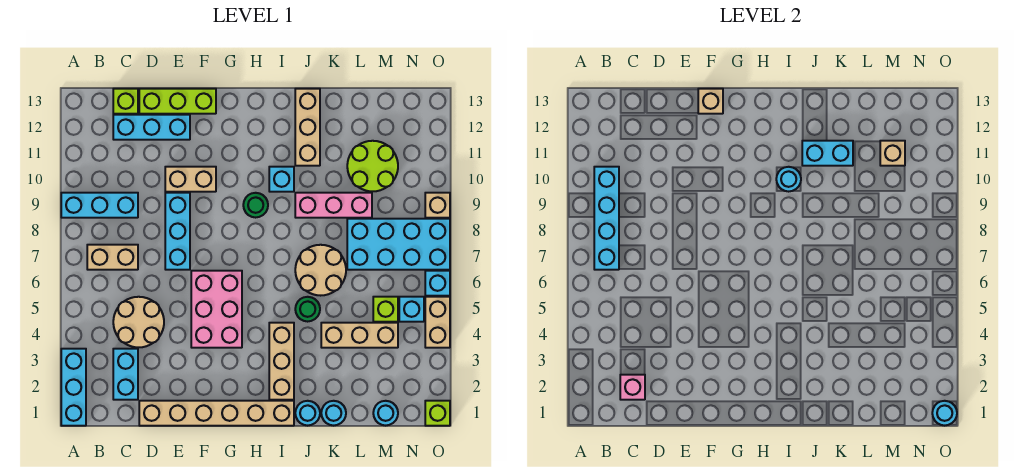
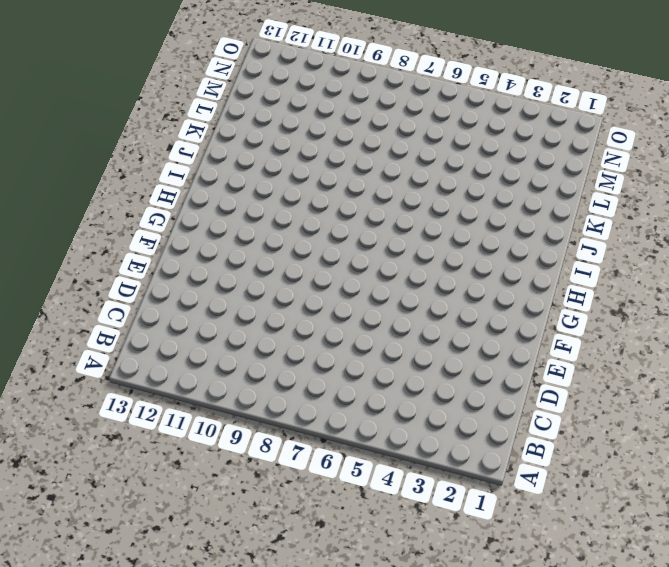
none -> cyan brick A1:A3 level 1
none -> cyan brick A9:C9 level 1
none -> tan brick B7:C7 level 1
none -> cyan brick C2:C3 level 1

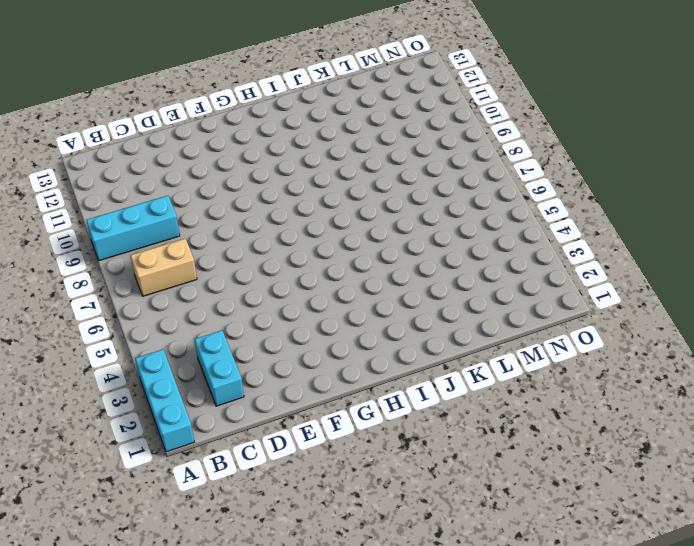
none -> tan round brick C4:D5 level 1
none -> cyan brick C12:E12 level 1
none -> lime brick C13 level 1
none -> tan brick D1:I1 level 1

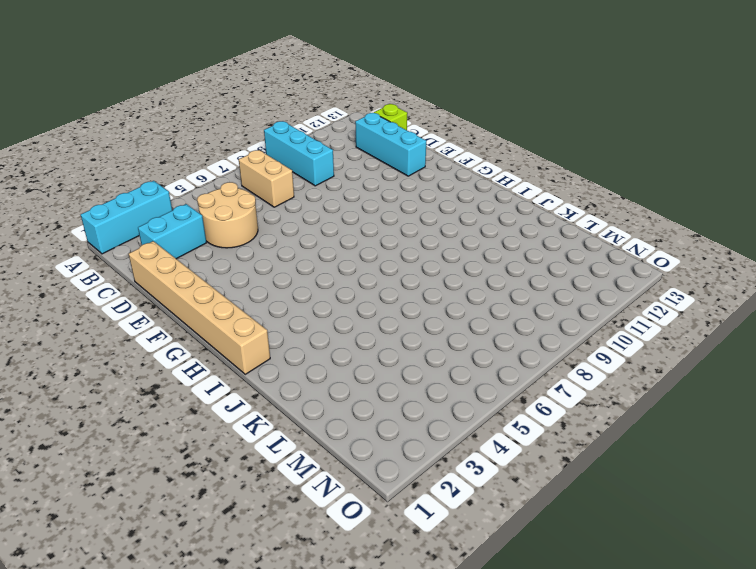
none -> lime brick D13:F13 level 1
none -> cyan brick E7:E9 level 1
none -> tan brick E10:F10 level 1
none -> pink brick F4:G6 level 1

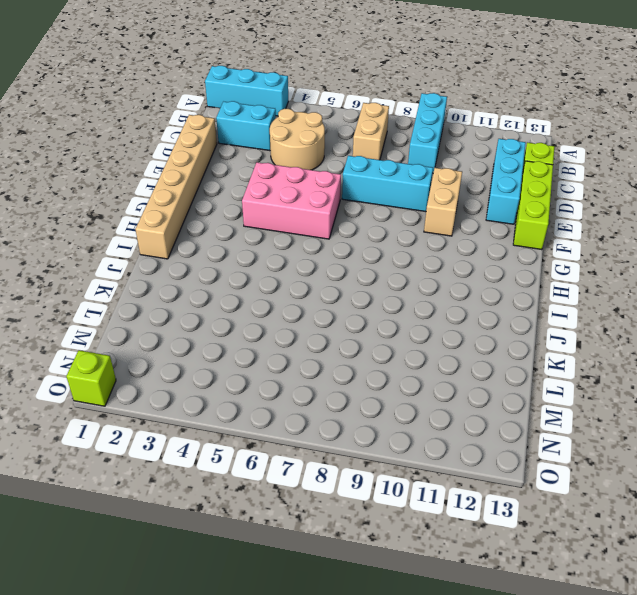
none -> green round brick H9 level 1
none -> tan brick I2:I4 level 1
none -> cyan brick I10 level 1
none -> cyan round brick J1 level 1

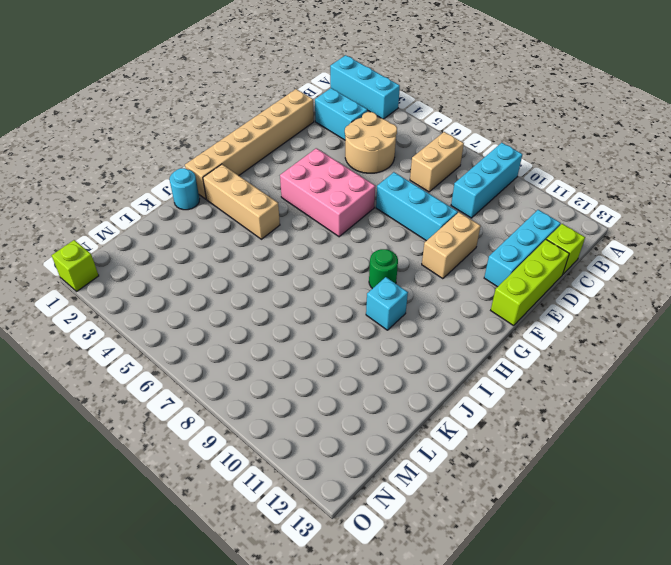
none -> green round brick J5 level 1
none -> tan round brick J6:K7 level 1
none -> pink brick J9:L9 level 1
none -> tan brick J11:J13 level 1

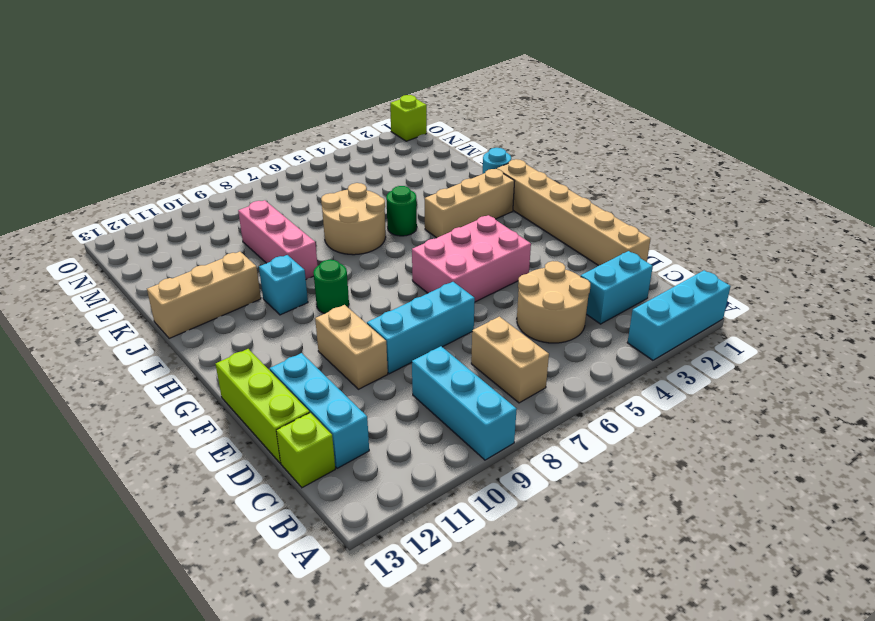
none -> cyan round brick K1 level 1
none -> tan brick K4:M4 level 1
none -> cyan brick L7:O8 level 1
none -> lime round brick L10:M11 level 1

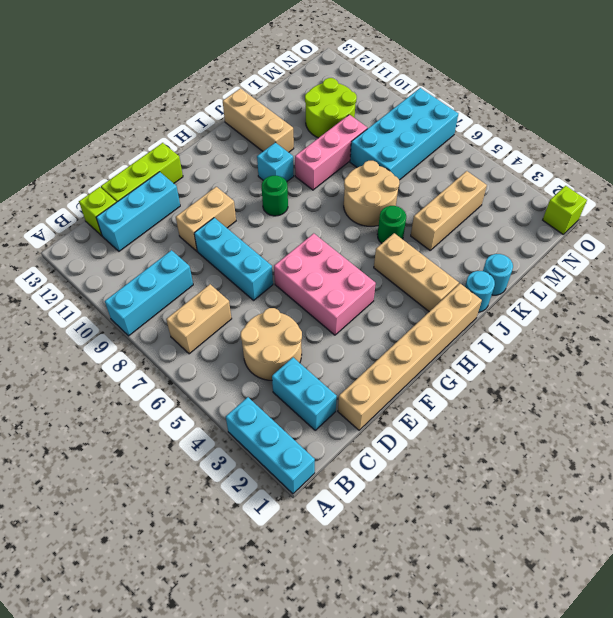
none -> cyan round brick M1 level 1
none -> lime brick M5 level 1
none -> cyan brick N5 level 1
none -> tan brick O4:O5 level 1

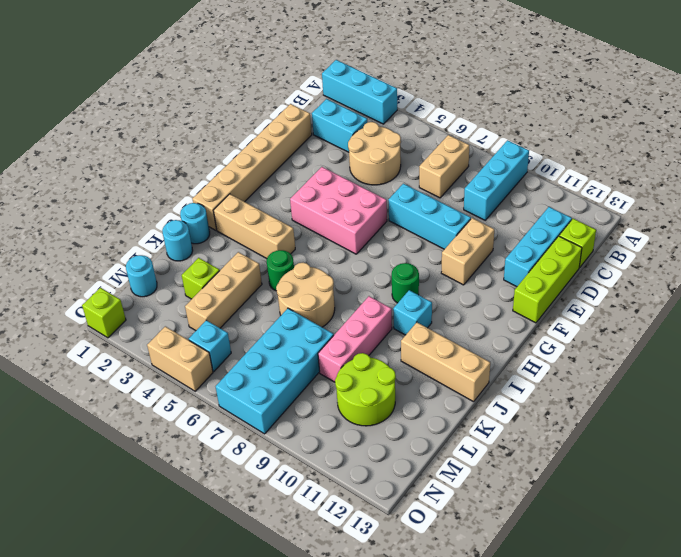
lime brick L3 level 1 -> lime brick M5 level 1
none -> cyan brick O6 level 1
none -> tan brick O9 level 1
none -> cyan brick B7:B10 level 2
none -> pink brick C2 level 2

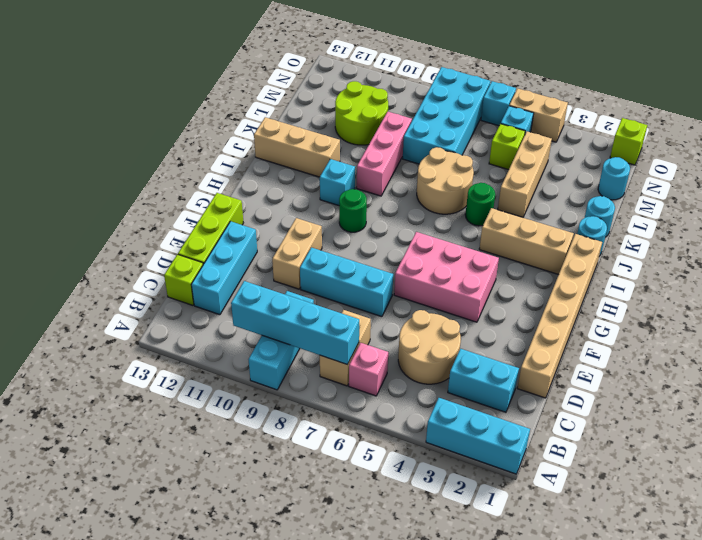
pink brick B6 level 1 -> pink brick C2 level 2
none -> tan brick O9 level 1
none -> tan brick F13 level 2
none -> cyan round brick I10 level 2
none -> cyan brick J11:K11 level 2

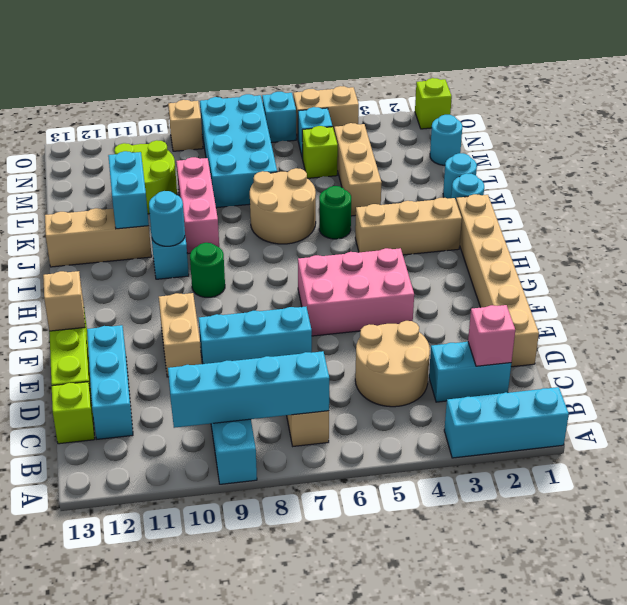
none -> tan brick M11 level 2
none -> cyan round brick O1 level 2

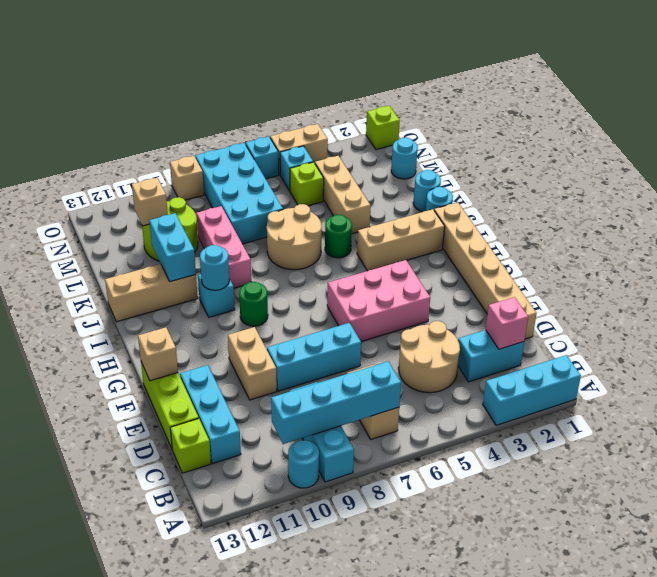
cyan round brick A10 level 1 -> cyan round brick O1 level 2

